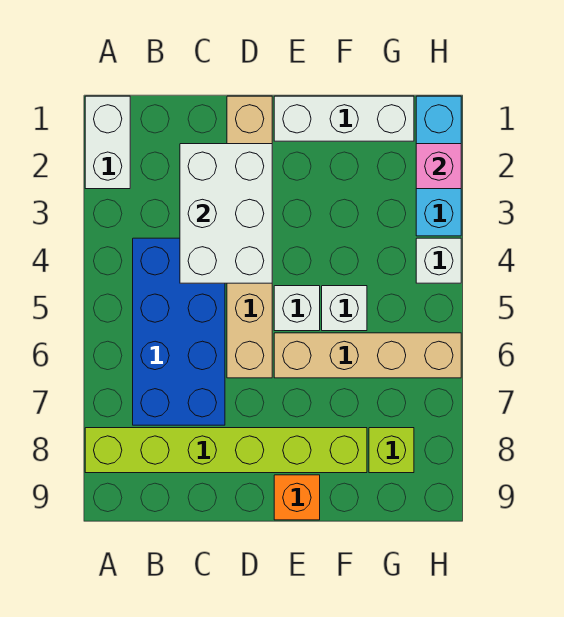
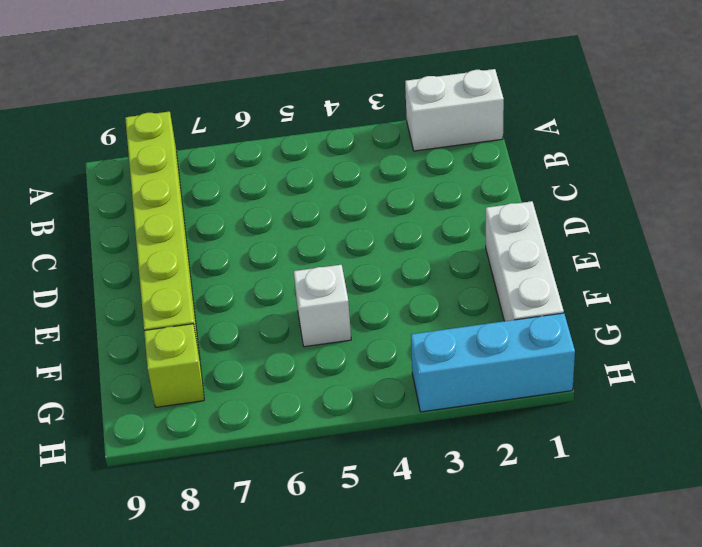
none -> blue brick B4:C7 level 1
none -> tan brick D1:D6 level 1
none -> white brick E5 level 1

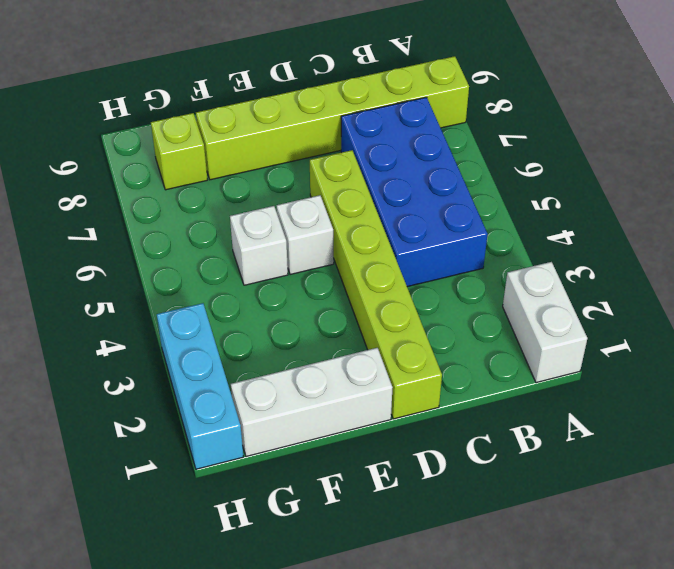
lime brick D1:D6 level 1 -> tan brick D1:D6 level 1
none -> tan brick E6:H6 level 1
none -> orange brick E9 level 1
none -> white brick H4 level 1

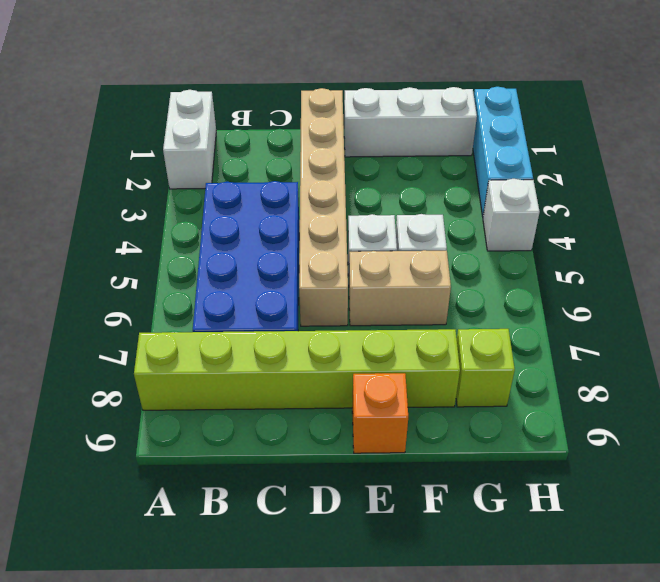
tan brick E6:F6 level 1 -> tan brick E6:H6 level 1
none -> white brick C2:D4 level 2
none -> pink brick H2 level 2

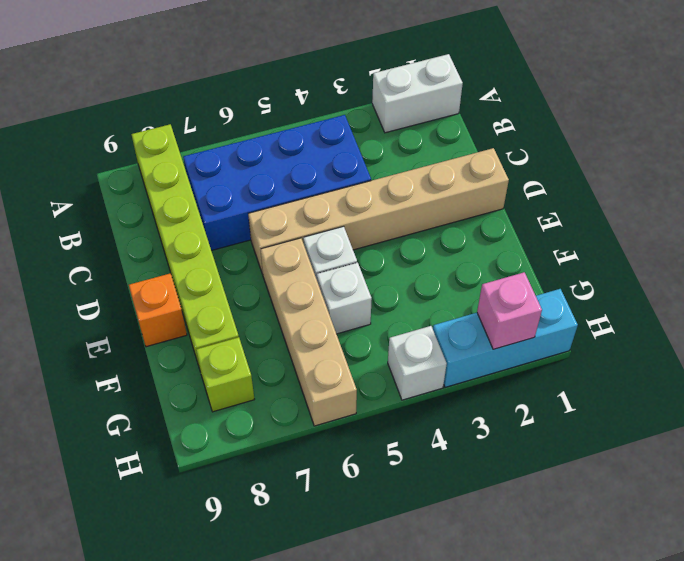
none -> white brick E1:G1 level 1
none -> white brick C2:D4 level 2

